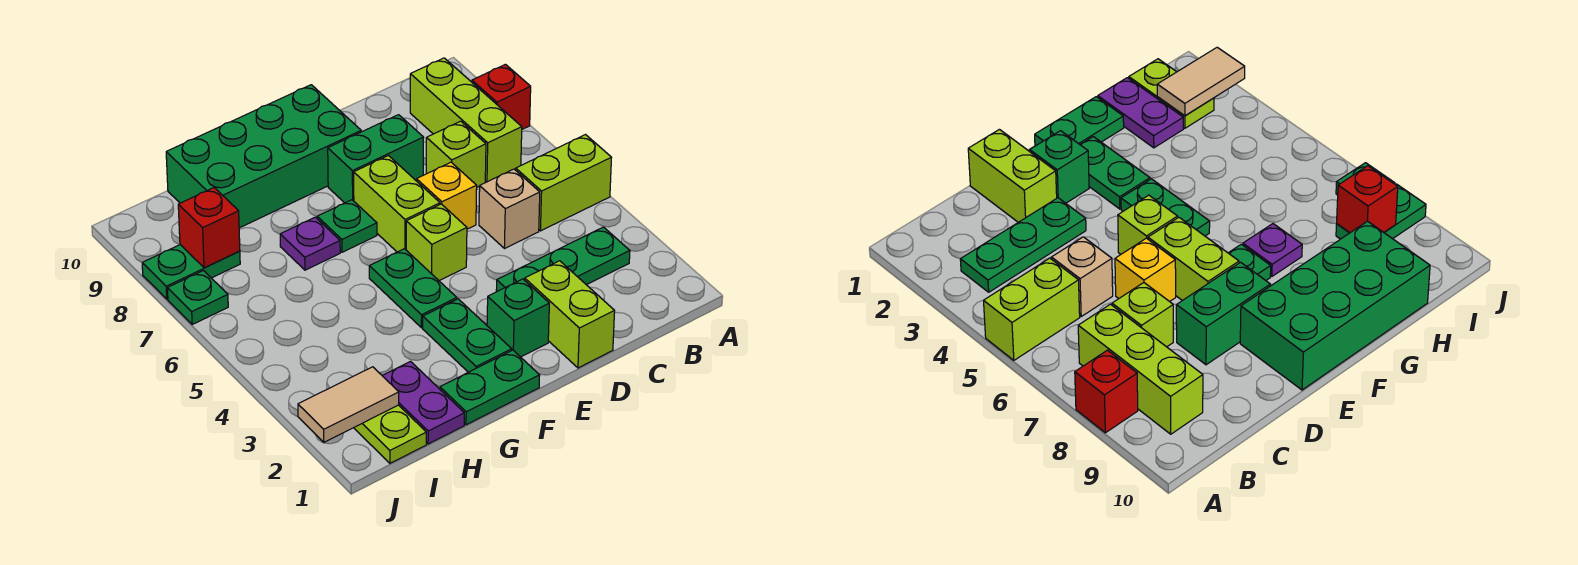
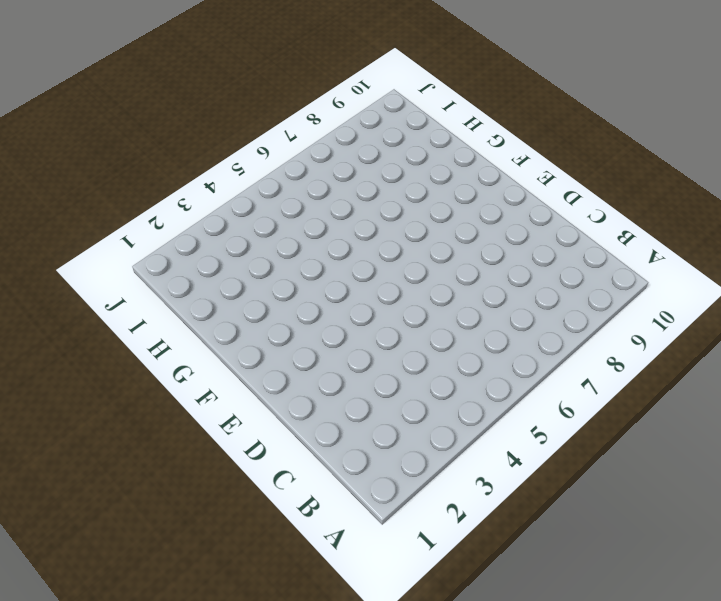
none -> lime brick A5:B5 level 1
none -> red brick A8 level 1
none -> green plate B3:D3 level 1

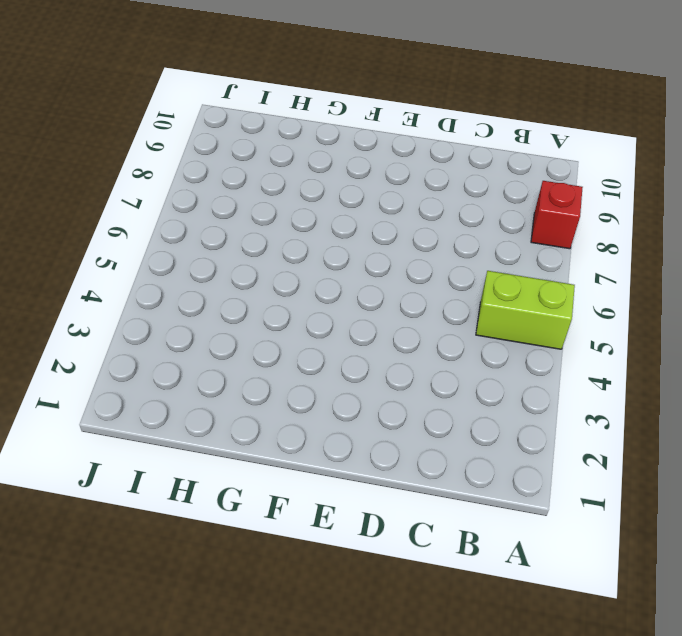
none -> green plate B3:D3 level 1
none -> lime brick B7:B9 level 1
none -> tan brick C5 level 1

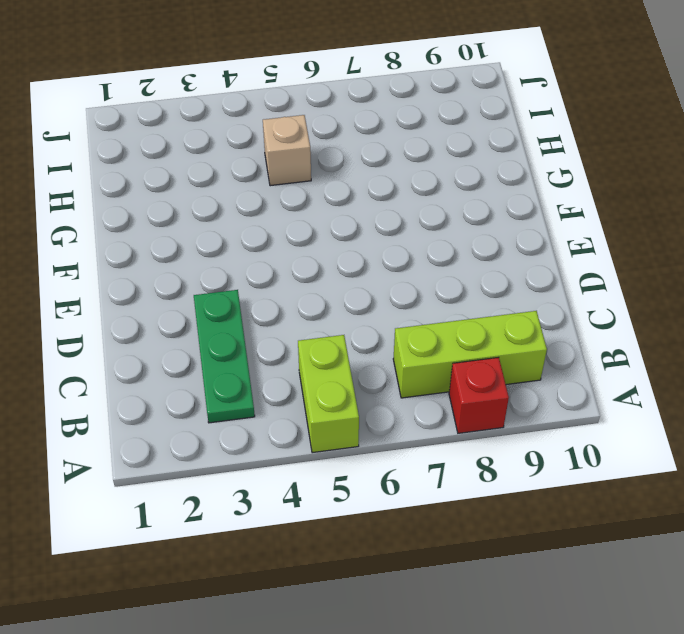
tan brick H5 level 1 -> tan brick C5 level 1
none -> lime brick C7 level 1
none -> lime brick D1:D2 level 1
none -> yellow brick D6 level 1

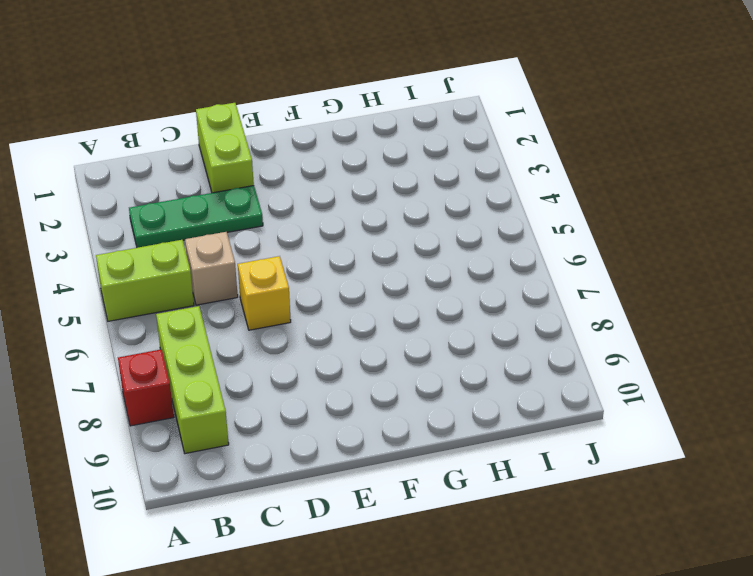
none -> lime brick C7 level 1
none -> green brick D8:E8 level 1
none -> green brick E2 level 1

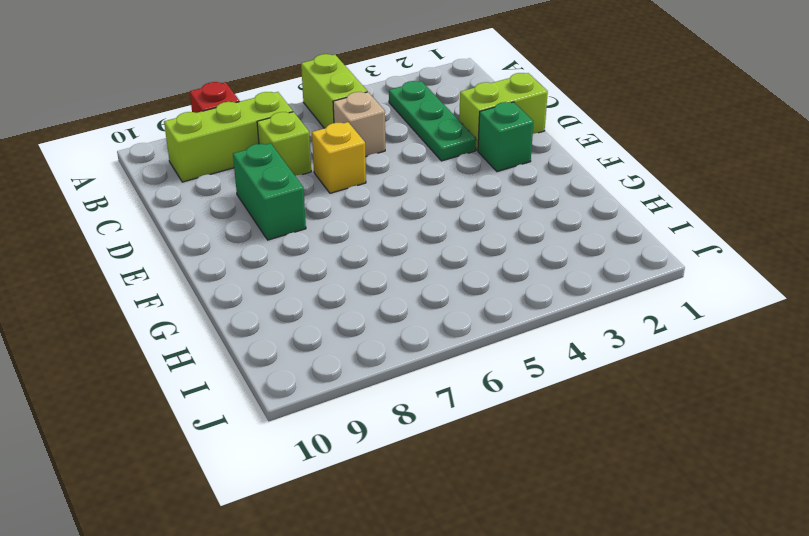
none -> lime brick E5 level 1
none -> lime brick E6:E7 level 1
none -> green brick E9:H10 level 1

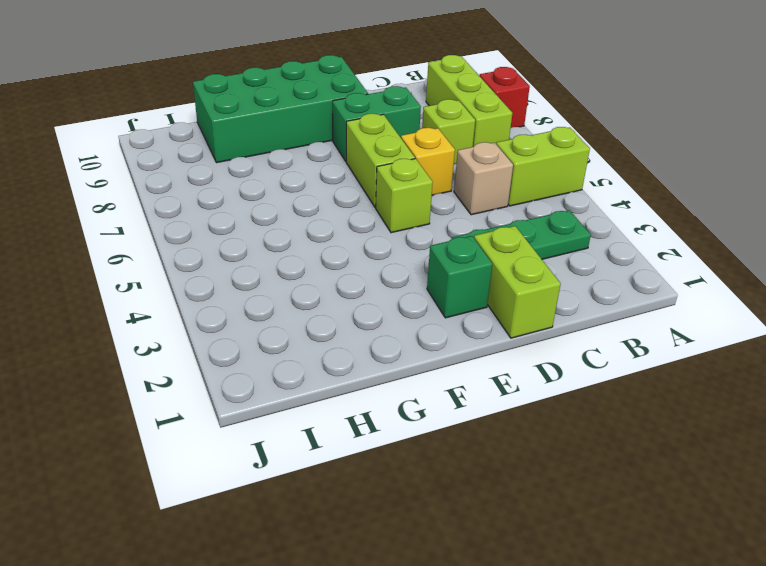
none -> green plate F1:G1 level 1
none -> green plate F2:F3 level 1
none -> green plate F4:F5 level 1

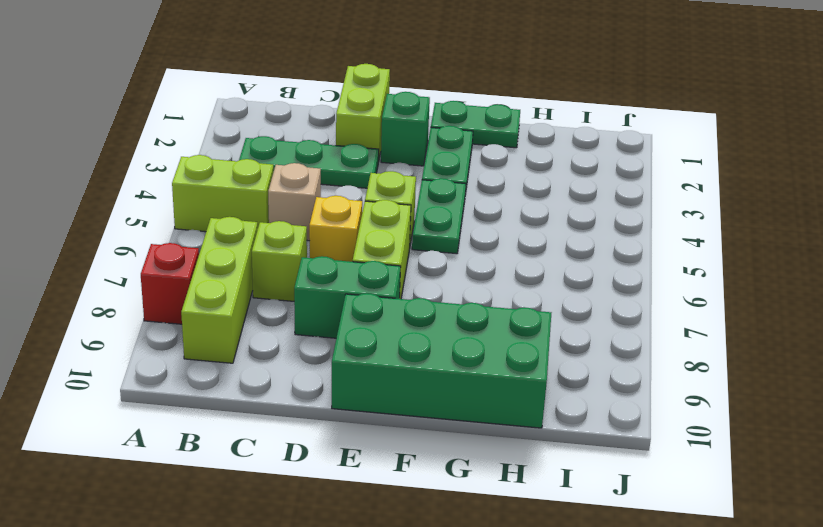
none -> green plate F7 level 1
none -> purple plate G7 level 1
none -> purple plate H1:H2 level 1

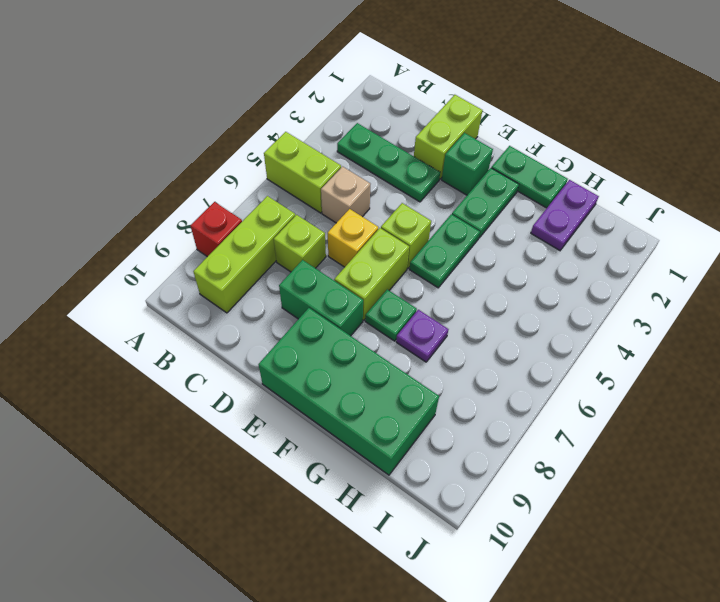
none -> lime plate I1:I2 level 1
none -> green plate I8:J8 level 1
none -> green plate J7 level 1

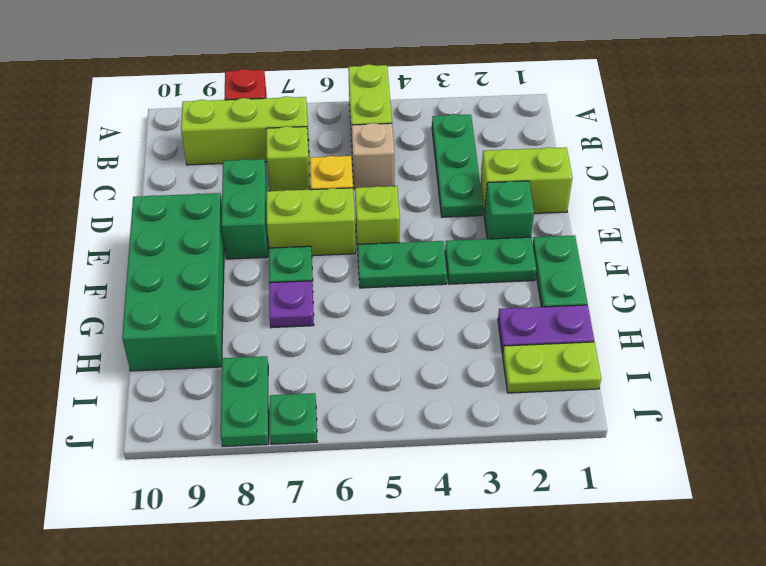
none -> tan tile I2:J2 level 2
none -> red brick I8 level 2

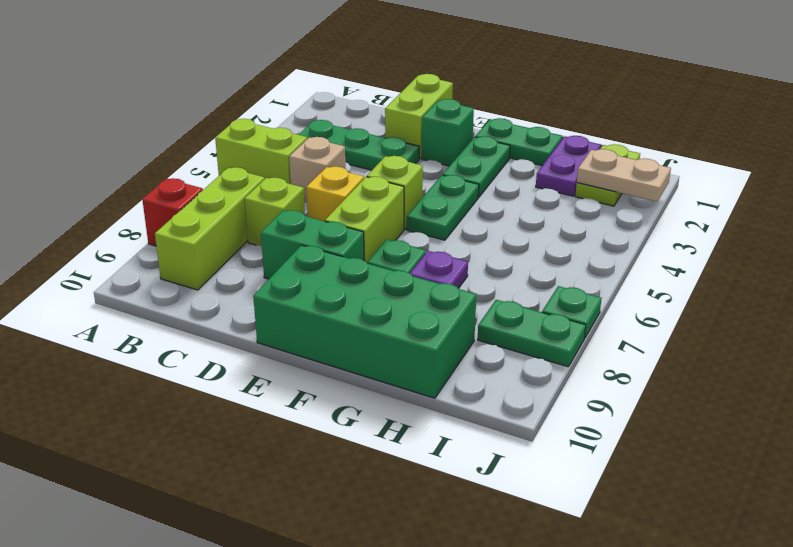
tan plate I2:J2 level 2 -> tan tile I2:J2 level 2
none -> red brick I8 level 2

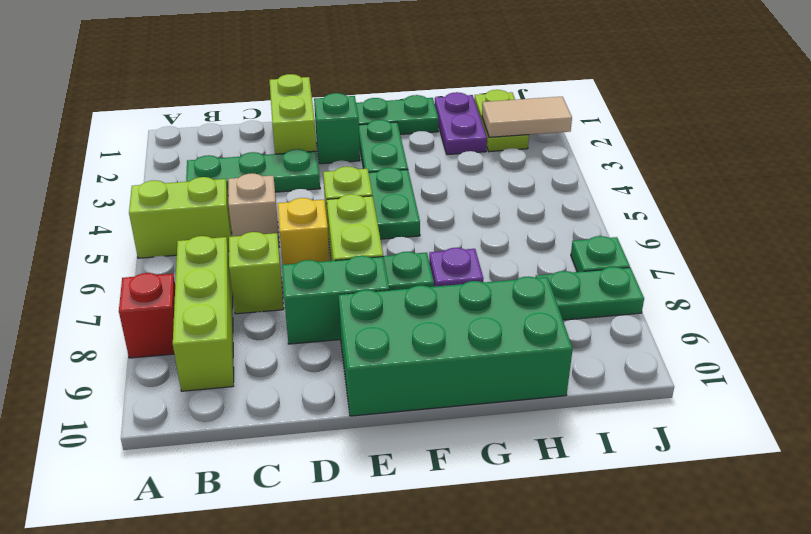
none -> red brick I8 level 2

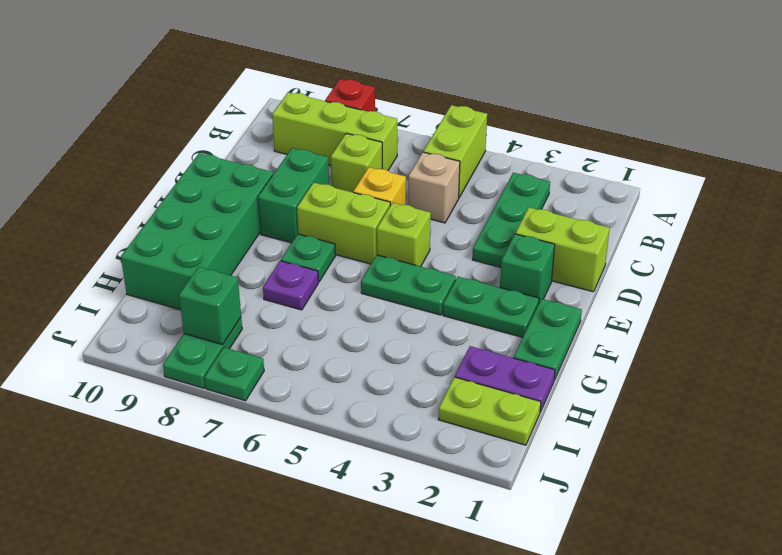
green brick I8 level 2 -> red brick I8 level 2
none -> tan tile I2:J2 level 2

